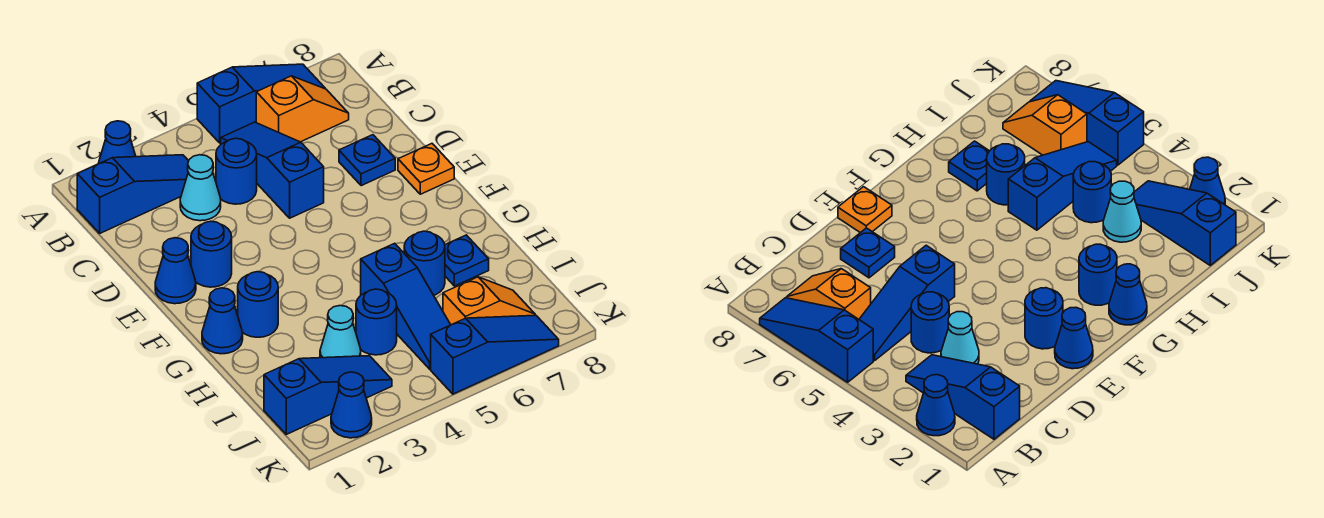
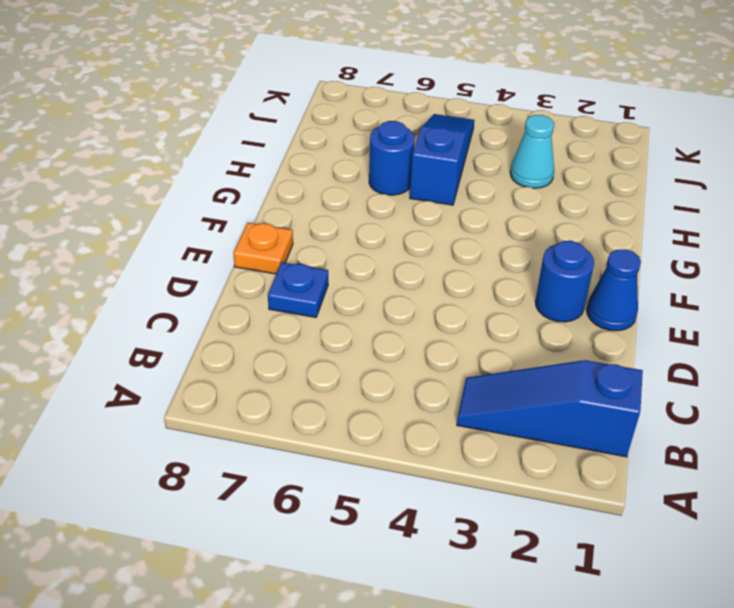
none -> blue cone A2 level 1
none -> blue slope A5:A7 level 1 top 5
none -> blue slope B5:D5 level 1 top D

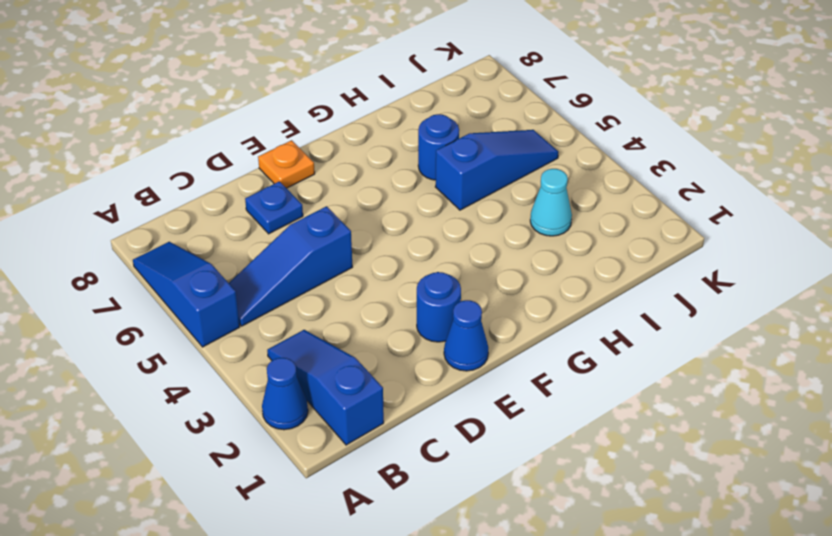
none -> orange slope B6:B7 level 1 top 6
none -> cyan cone C3 level 1
none -> blue round brick C4 level 1

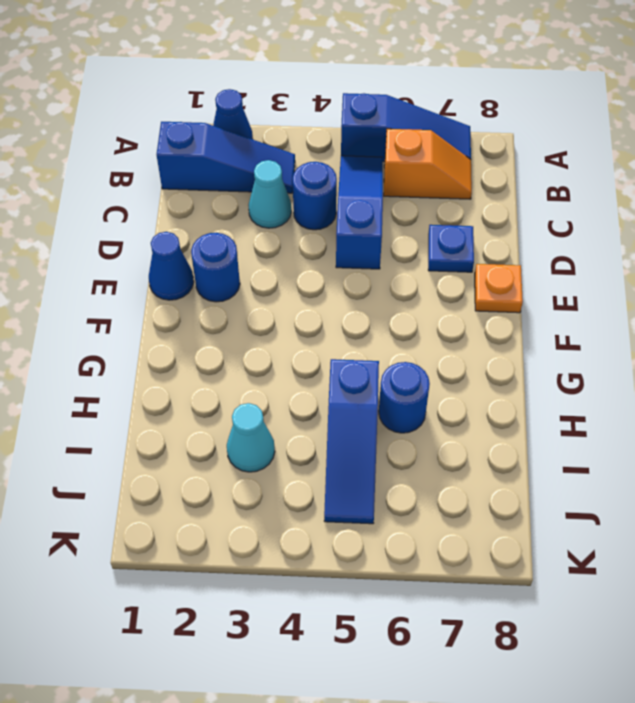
none -> blue cone G1 level 1
none -> blue round brick G2 level 1
none -> blue plate H7 level 1

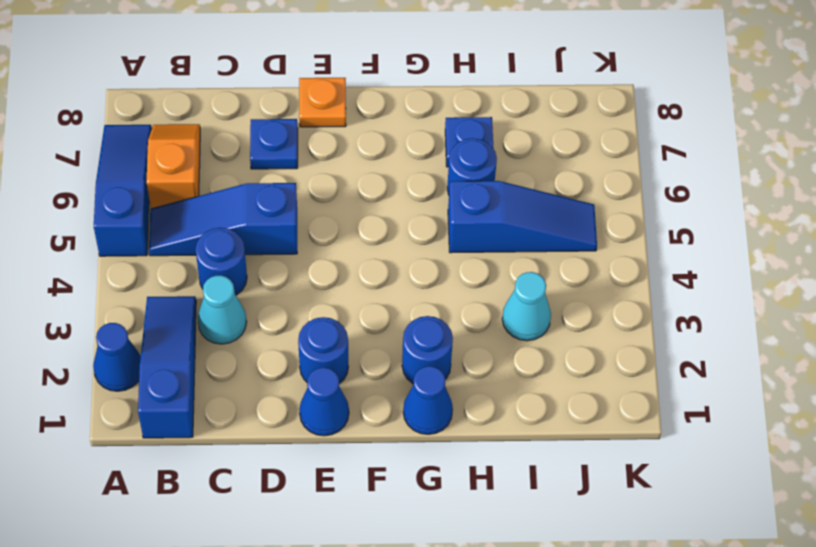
none -> blue round brick I4 level 1
none -> blue slope J1:J3 level 1 top 1
none -> orange slope J6:J7 level 1 top 6

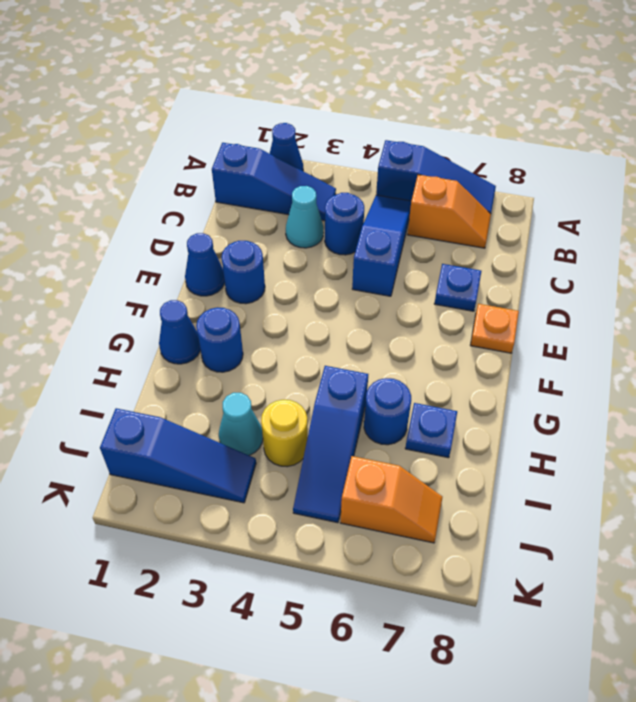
yellow round brick I4 level 1 -> blue round brick I4 level 1
none -> blue cone K2 level 1
none -> blue slope K5:K7 level 1 top 5

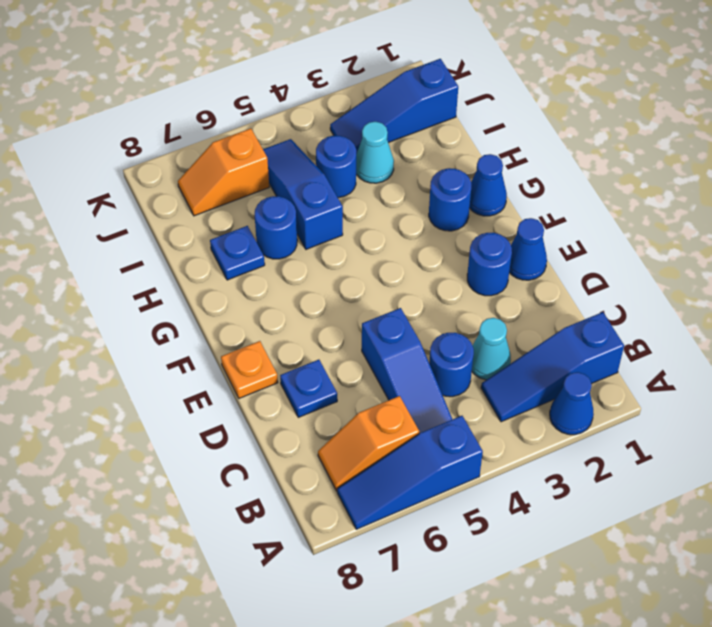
none -> blue cone K2 level 1
none -> blue slope K5:K7 level 1 top 5

